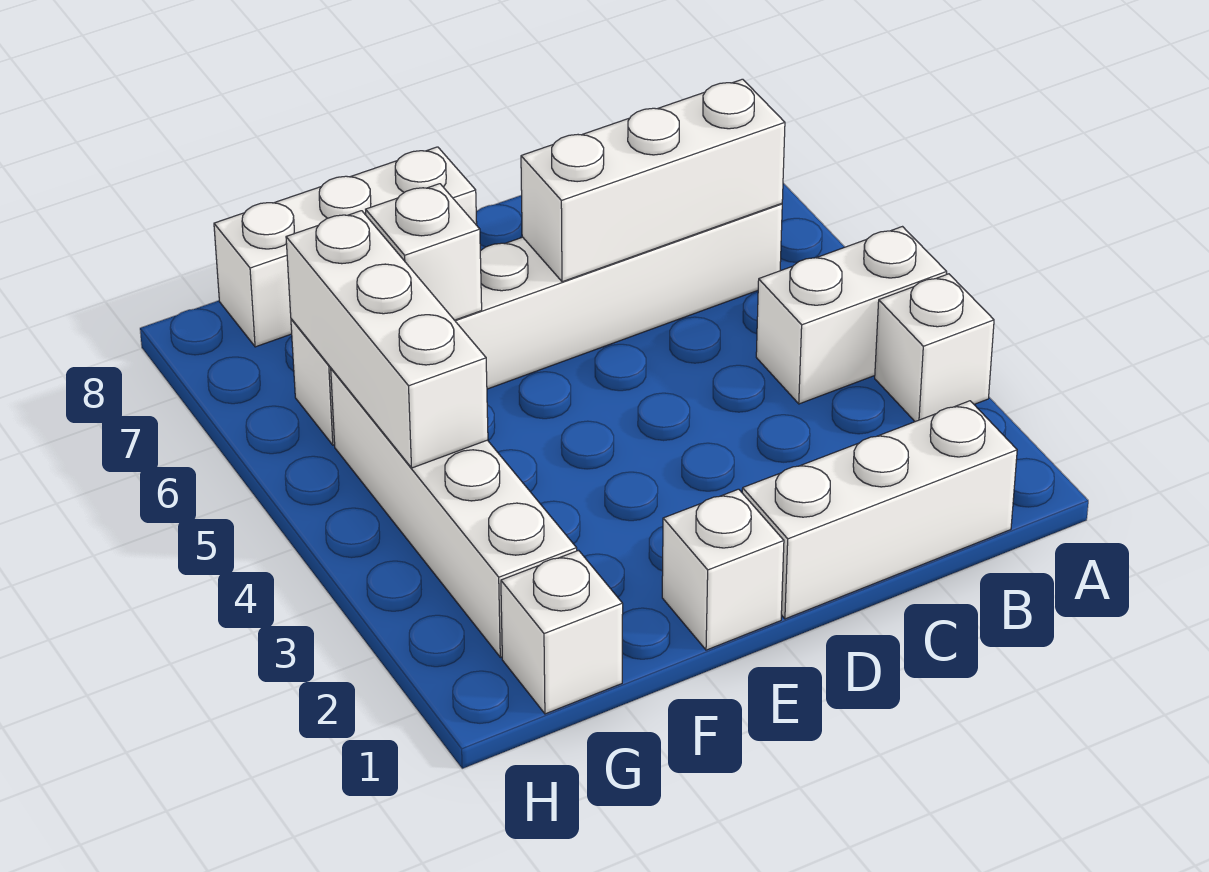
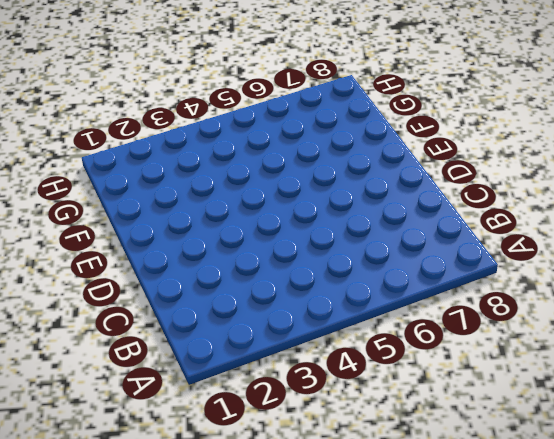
none -> white brick A3 level 1
none -> white brick A4:B4 level 1

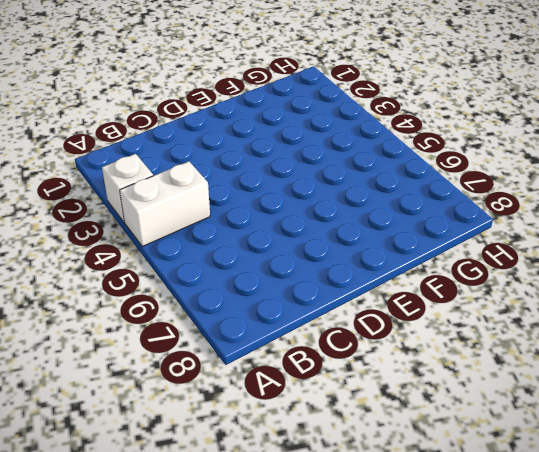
none -> white brick B1:D1 level 1
none -> white brick B6:G6 level 1

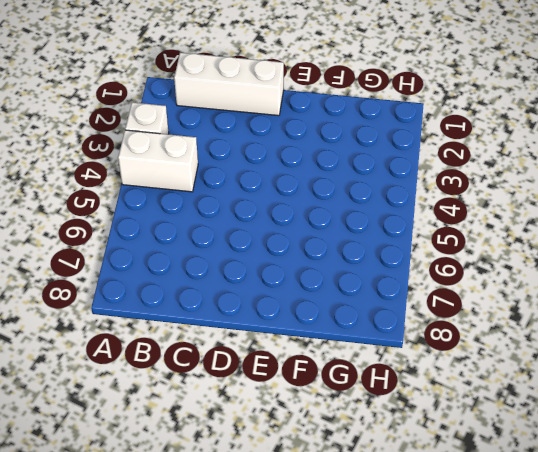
none -> white brick B6:G6 level 1
none -> white brick E1 level 1

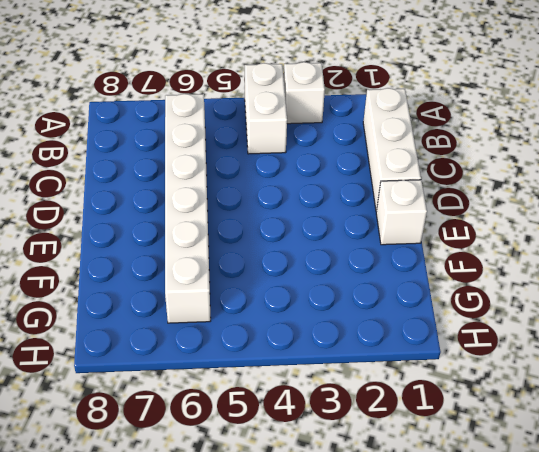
none -> white brick E8:G8 level 1
none -> white brick G1 level 1

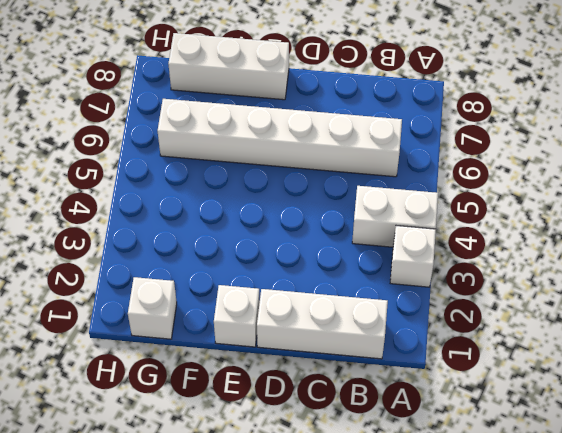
none -> white brick G2:G5 level 1
none -> white brick B6:D6 level 2

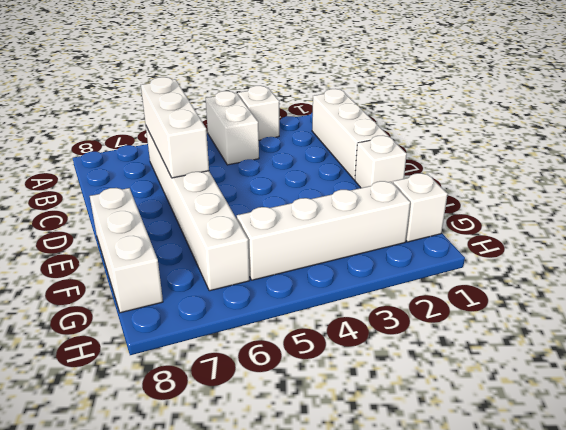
none -> white brick F6 level 2
none -> white brick G4:G6 level 2

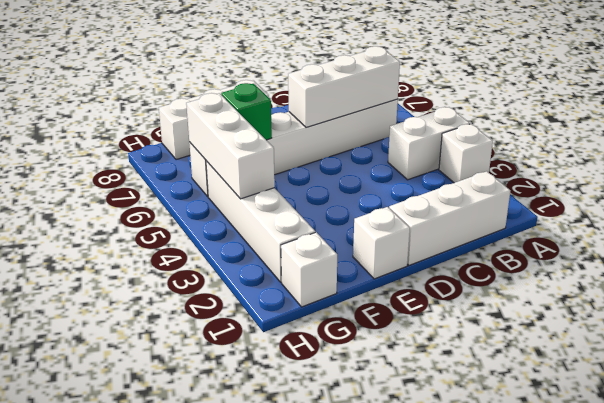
green brick F6 level 2 -> white brick F6 level 2

